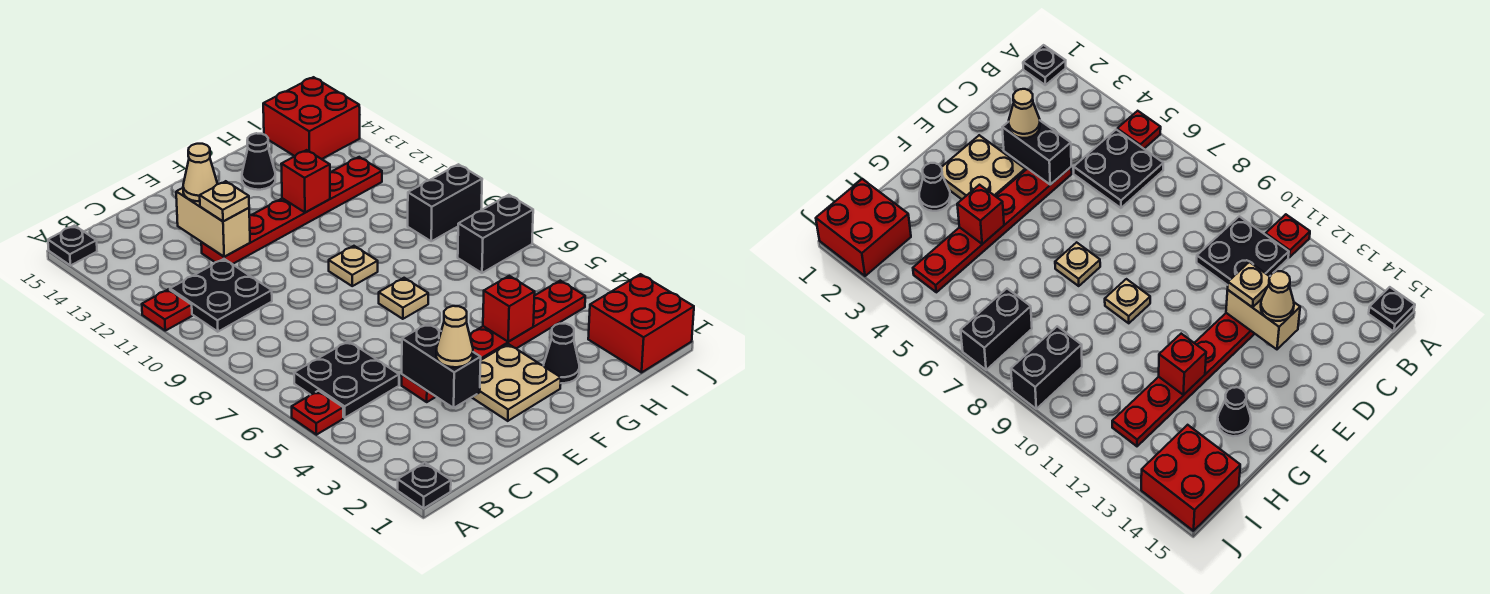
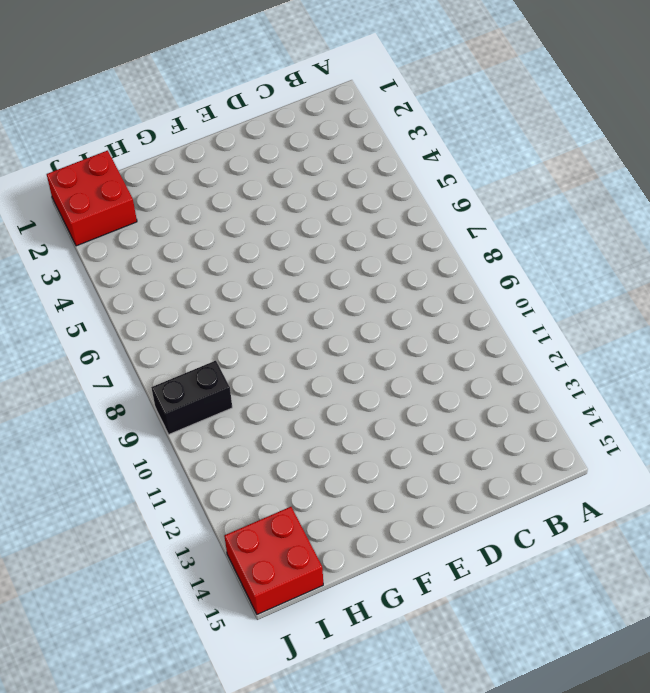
none -> black plate A1 level 1
none -> red plate A5 level 1
none -> red plate A11 level 1

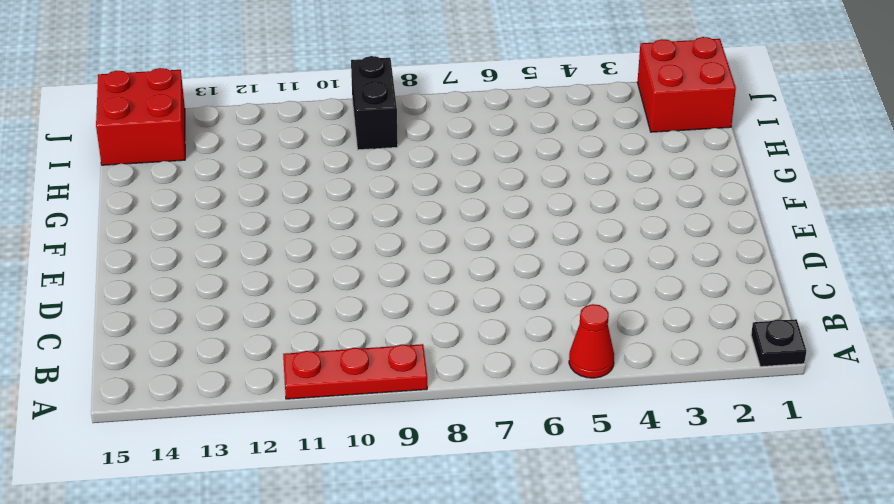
red cone A5 level 1 -> red plate A5 level 1
red plate A9:A11 level 1 -> red plate A11 level 1
none -> black plate A15 level 1
none -> black plate B5:C6 level 1
none -> black plate B10:C11 level 1

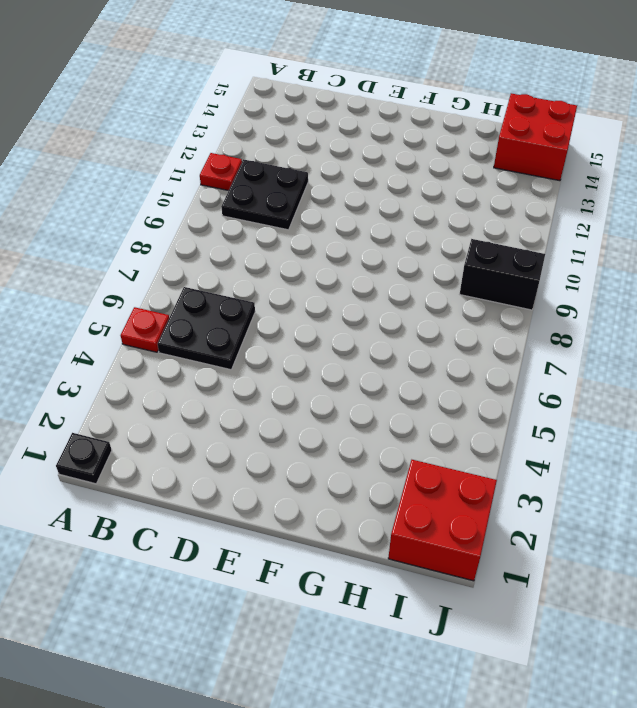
none -> black plate A15 level 1
none -> red plate D4:I4 level 1
none -> red plate D12:I12 level 1

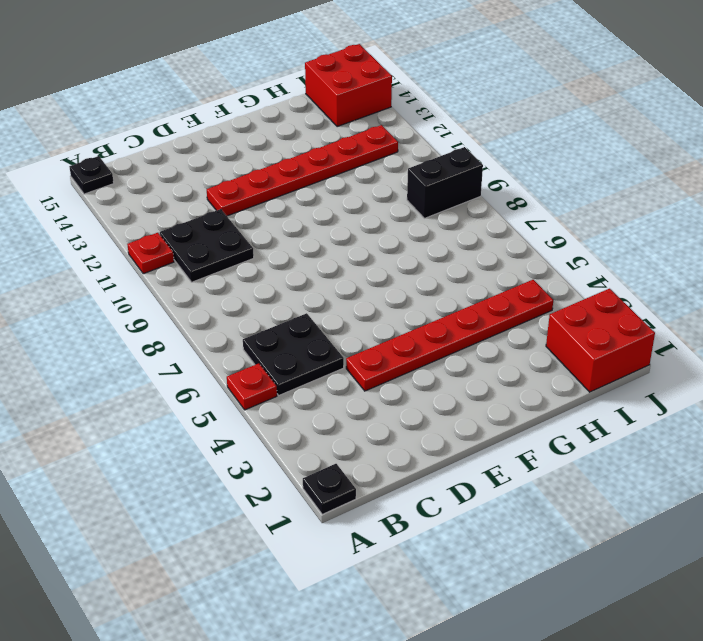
none -> tan plate E2:F3 level 1
none -> tan plate F7 level 1
none -> tan plate F9 level 1

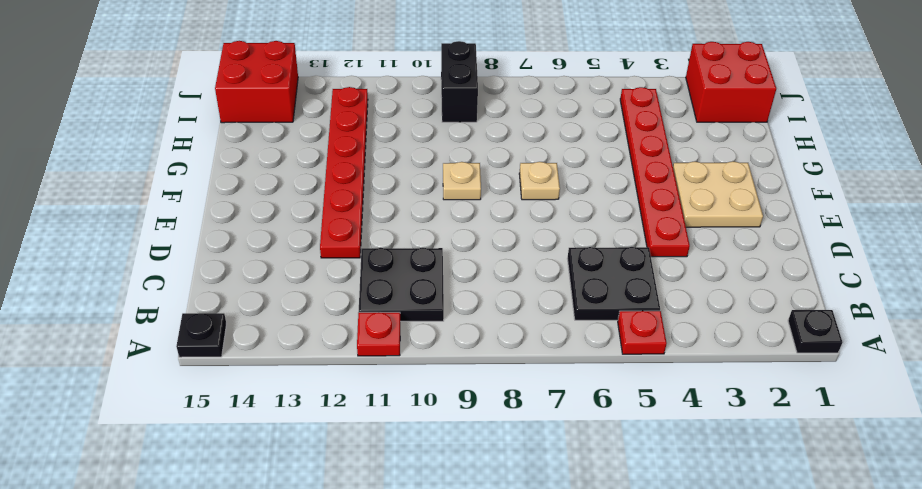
none -> black cone G2 level 1
none -> black cone G14 level 1
none -> black brick I7:J7 level 1

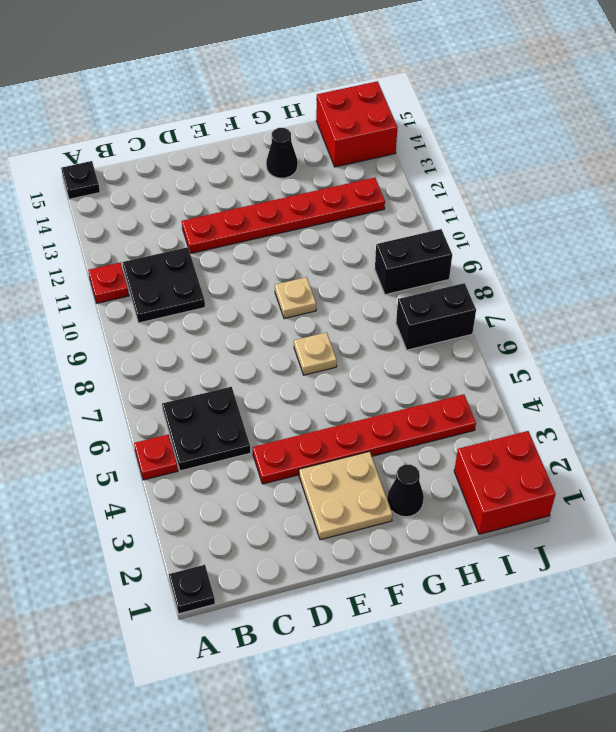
none -> black brick D3:D4 level 2
none -> tan brick D12:D13 level 2
none -> red brick G4 level 2

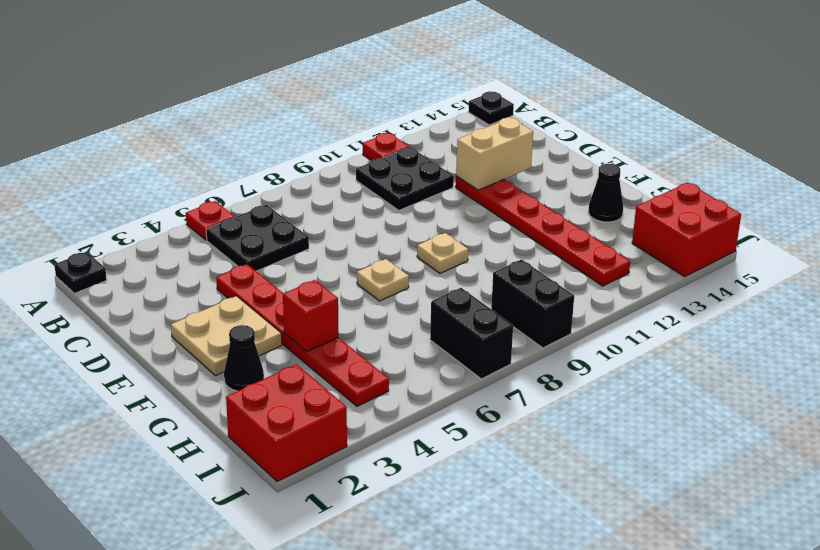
none -> black brick D3:D4 level 2
none -> red brick G12 level 2
none -> tan cone D3 level 3

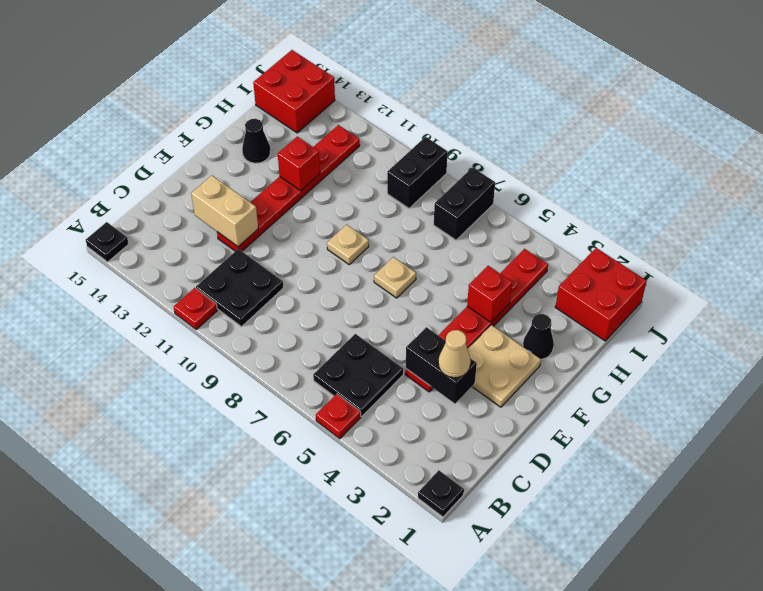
none -> tan plate D12 level 3
none -> tan cone D13 level 3

